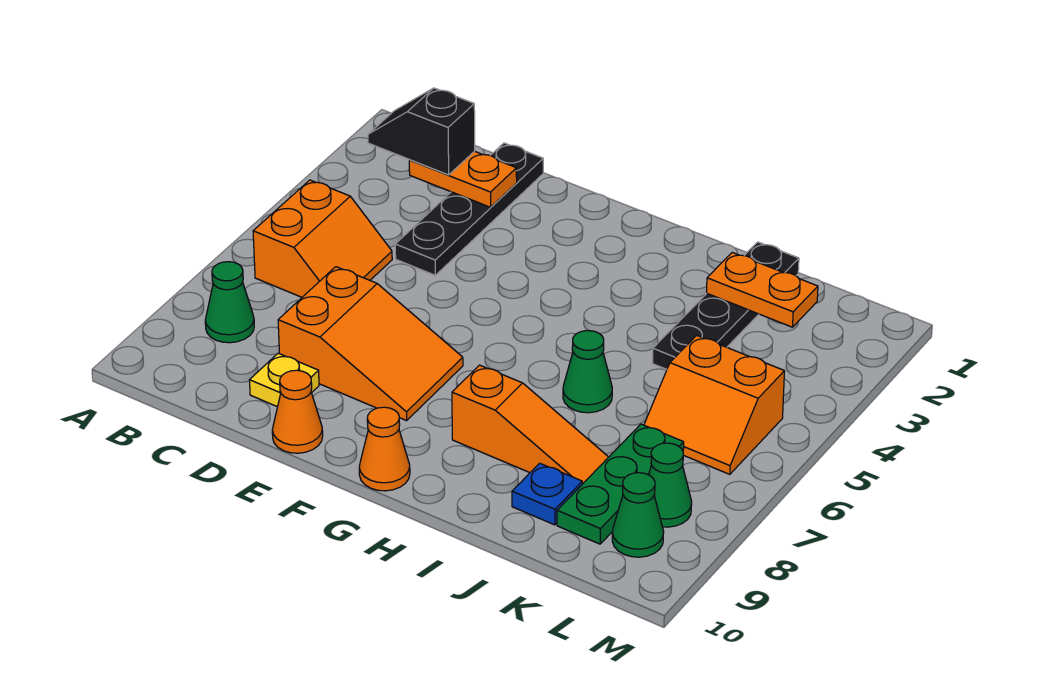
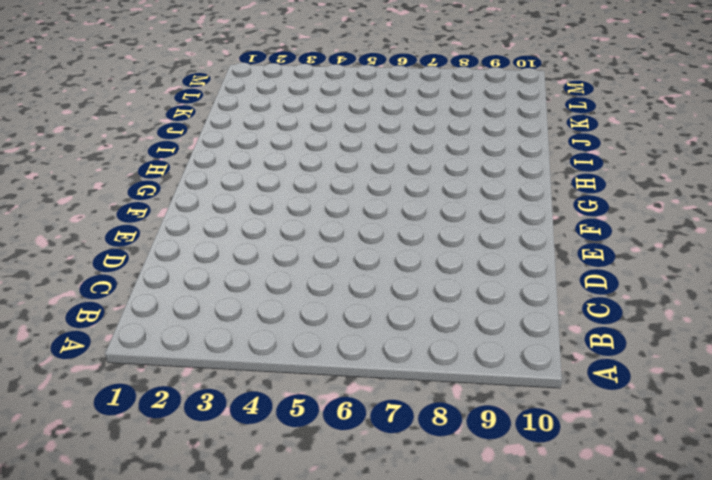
none -> orange slope B5:C6 level 1 top B
none -> green cone B8 level 1
none -> black plate D1:D4 level 1

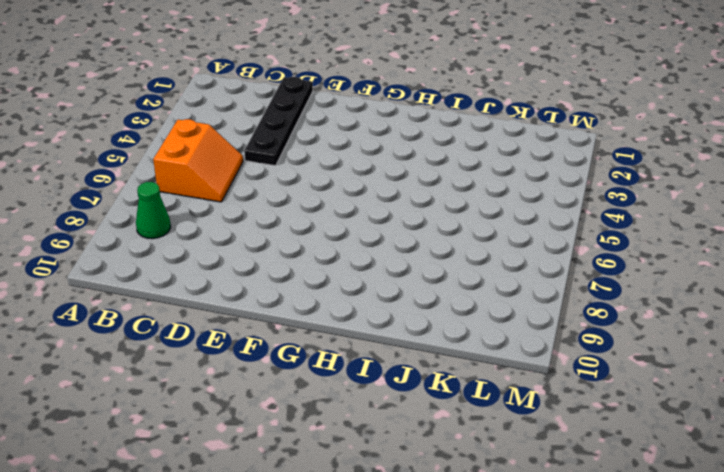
none -> orange slope D7:F8 level 1 top D
none -> yellow plate D9 level 1
none -> orange cone E10 level 1

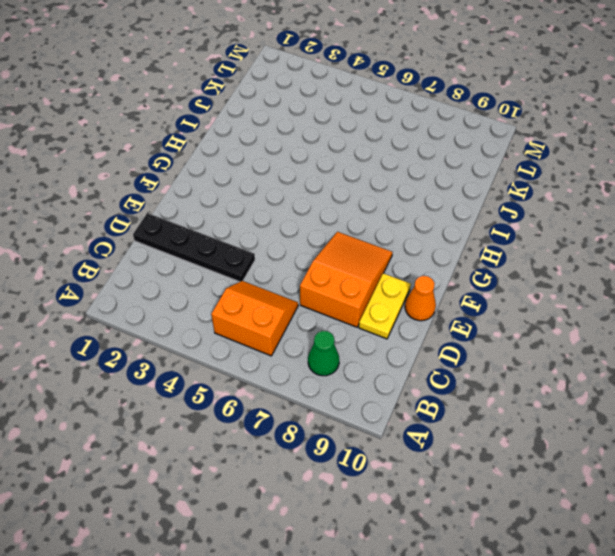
yellow plate D9:E9 level 1 -> yellow plate D9 level 1
none -> orange cone G10 level 1
none -> orange slope H8:J8 level 1 top H
none -> green cone I6 level 1

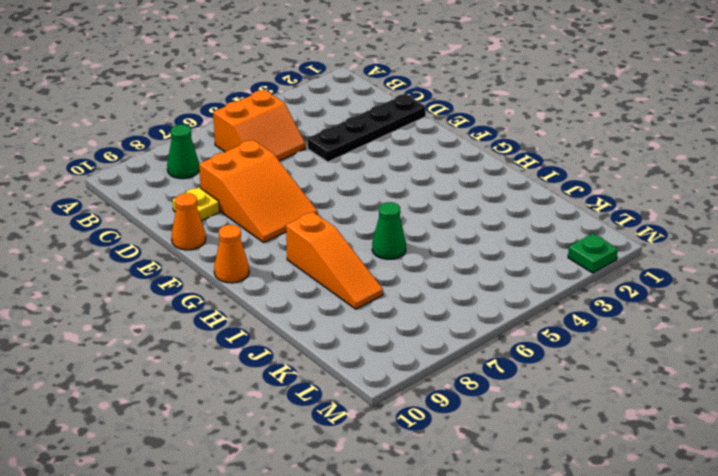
green plate M2 level 1 -> none
none -> black plate J1:J4 level 1
none -> blue plate J9 level 1
none -> orange slope K5:L6 level 1 top 5

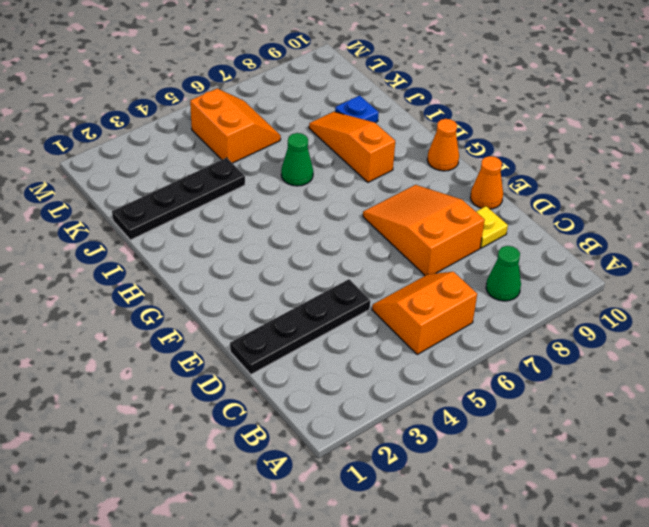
none -> green plate K7:K9 level 1
none -> green cone L8 level 1
none -> green cone L9 level 1

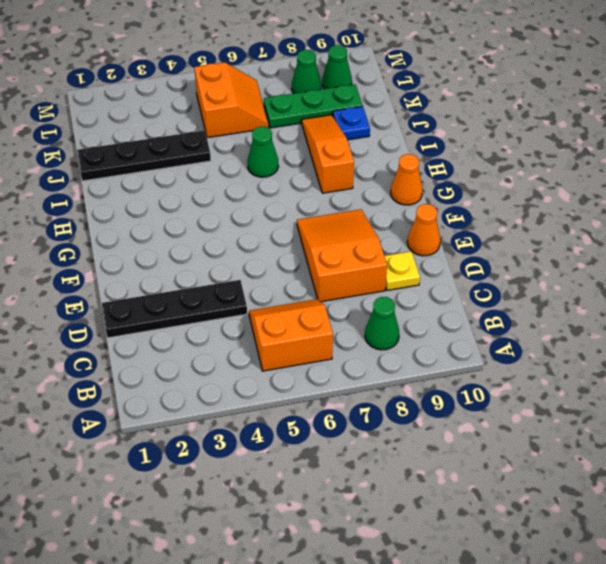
none -> orange plate C2:D2 level 2
none -> orange plate J2:K2 level 2
none -> black slope B2:C2 level 3 top C

